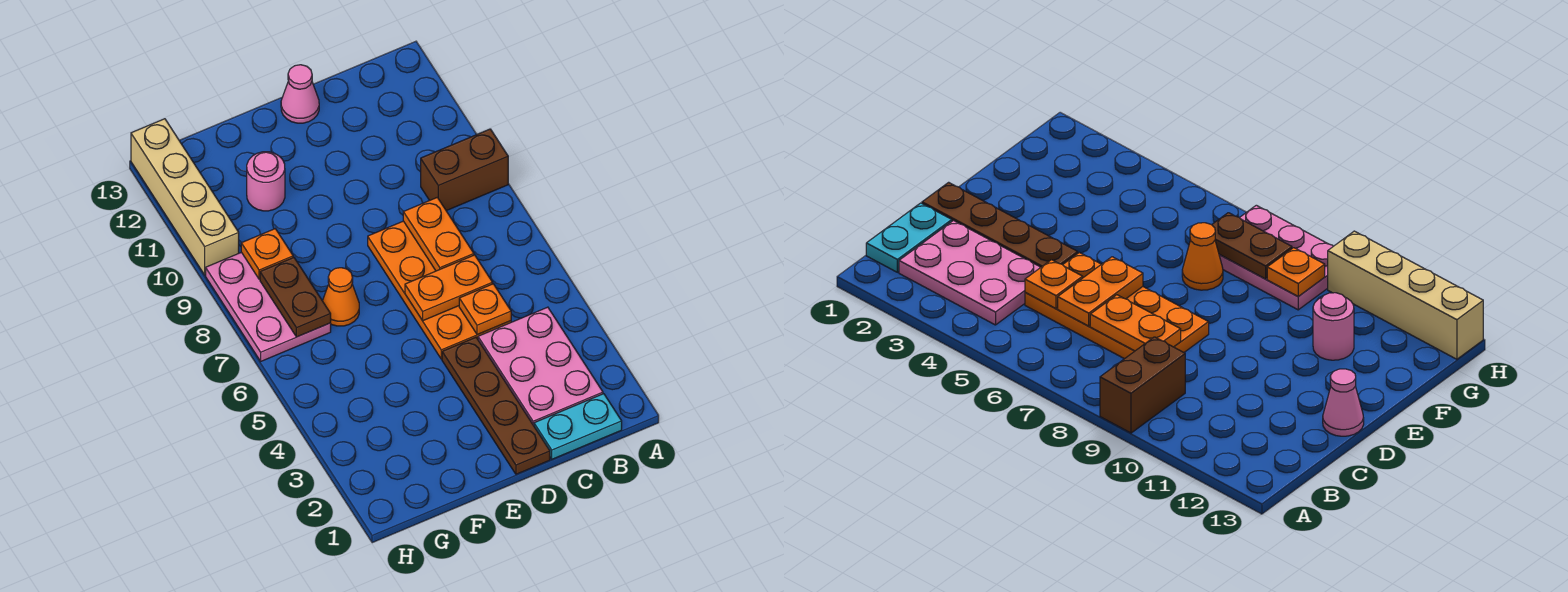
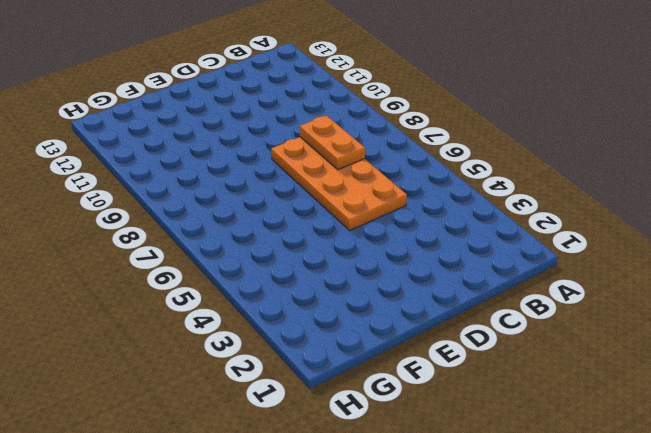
none -> brown brick A9:B9 level 1
none -> cyan plate B1:C1 level 1
none -> pink plate B2:C4 level 1

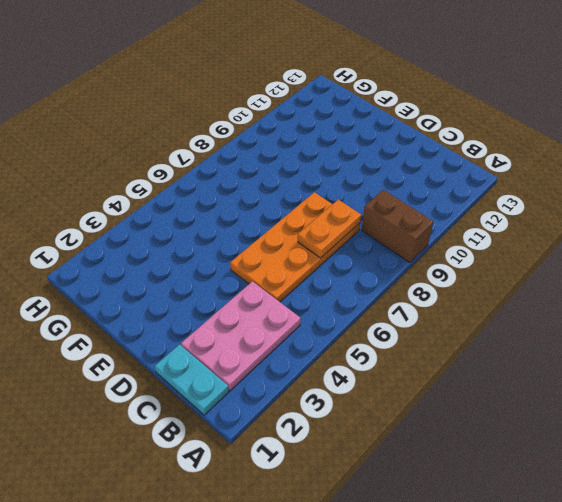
none -> brown plate D1:D4 level 1
none -> pink cone D13 level 1
none -> orange cone F7 level 1

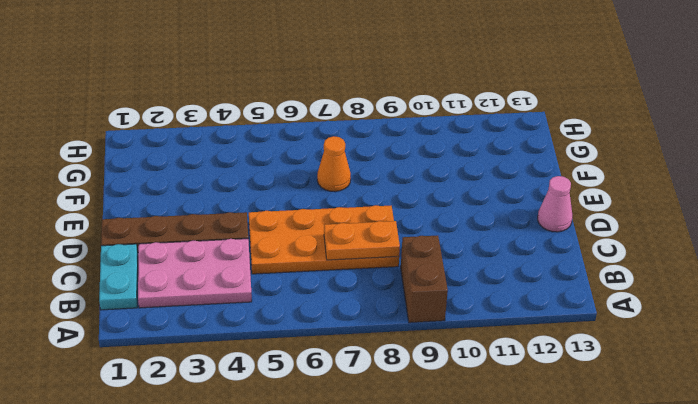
none -> pink round brick F11 level 1
none -> pink plate G7:H9 level 1
none -> tan brick H10:H13 level 1

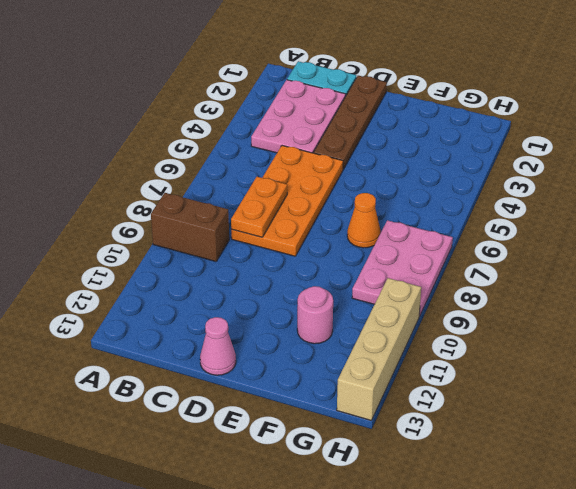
none -> orange plate C5 level 2
none -> orange plate C6:D6 level 2
none -> brown plate G7:G8 level 2

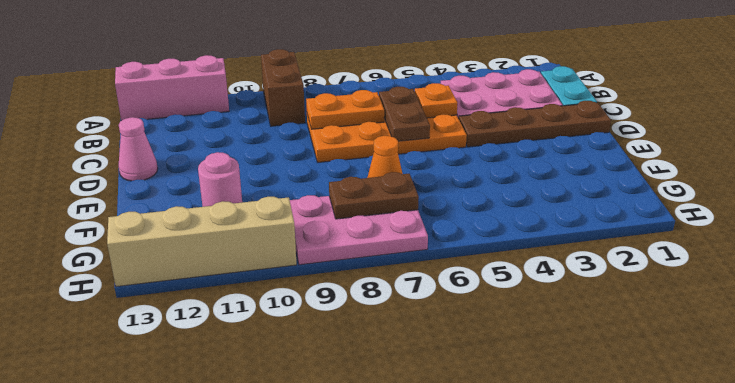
pink brick A11:A13 level 1 -> none
brown plate C6:D6 level 2 -> orange plate C6:D6 level 2
none -> orange plate G9 level 2

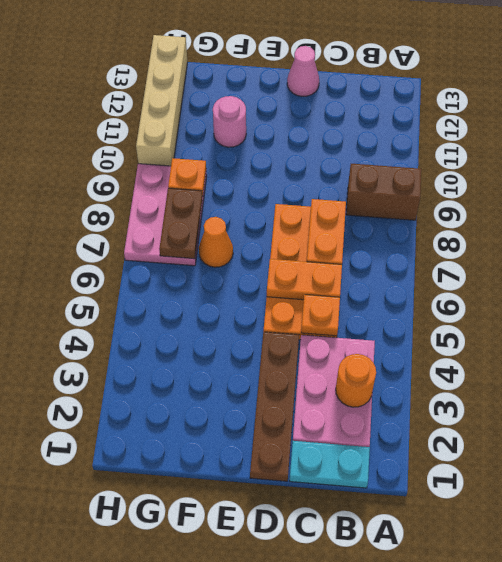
orange round brick B3 level 2 -> none

